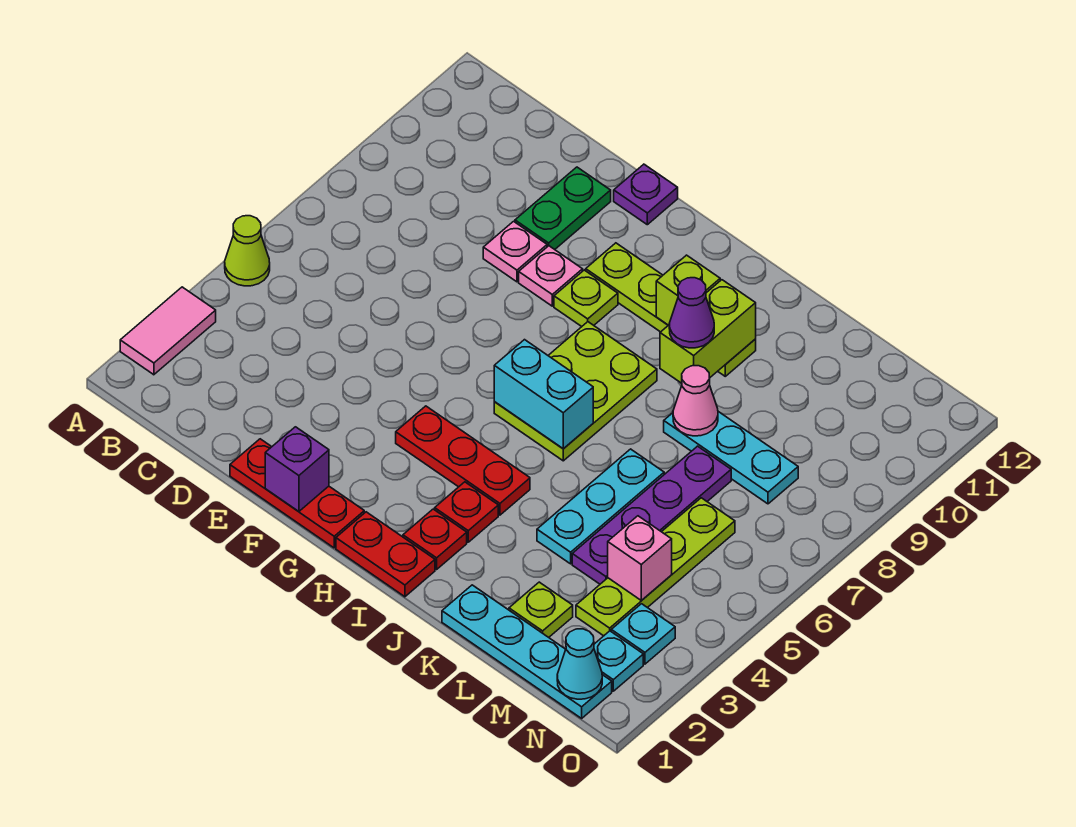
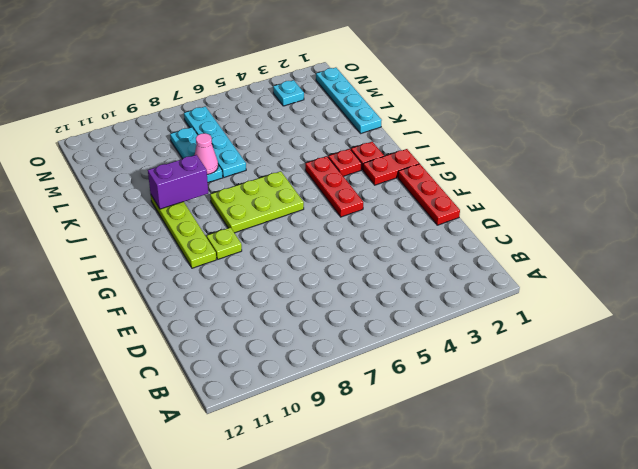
red plate H1:H2 level 1 -> red plate H1:I1 level 1
purple brick J9:J10 level 2 -> lime brick J9:J10 level 2
cyan plate K7:N7 level 1 -> purple plate L4:L7 level 1
none -> pink tile A2:A3 level 1
none -> lime cone A5 level 1
none -> pink plate E9 level 1
none -> green plate E10:E11 level 1

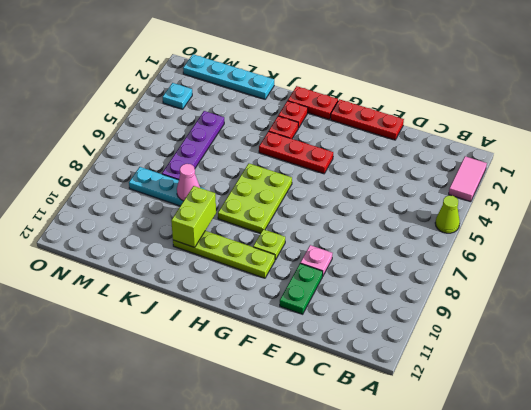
none -> pink plate F9 level 1
none -> purple plate F12 level 1
none -> cyan plate K4:K6 level 1
none -> lime plate L2 level 1

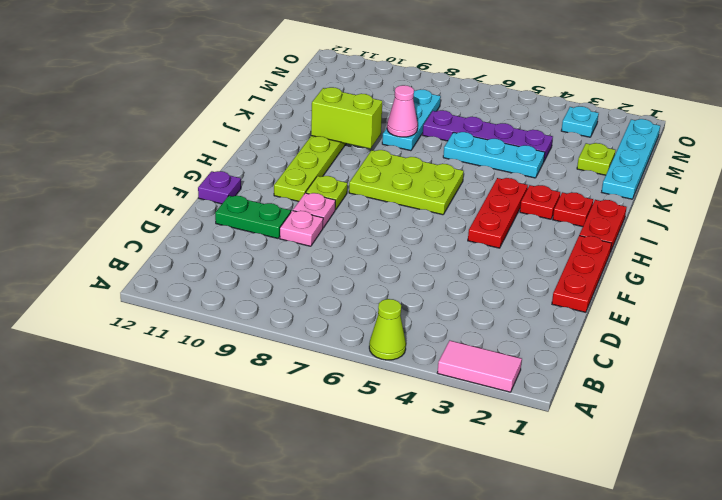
none -> lime plate M3:M6 level 1
none -> cyan plate N2 level 1
none -> purple brick F1 level 2
none -> cyan brick H6:I6 level 2

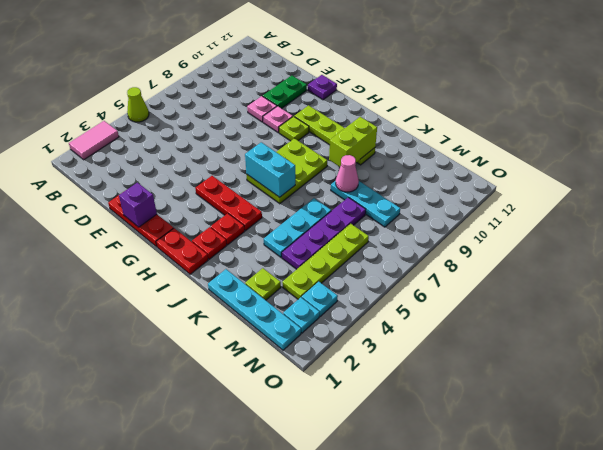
none -> lime brick I10 level 2
none -> pink brick M4 level 2
none -> cyan cone N1 level 2
none -> purple cone J9 level 3

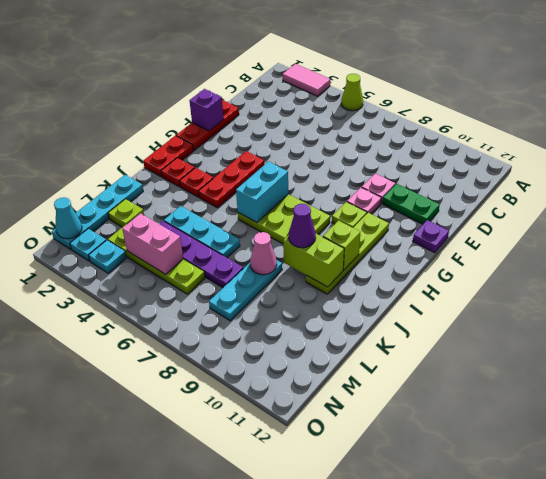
pink brick M4:M5 level 2 -> pink brick M4 level 2

